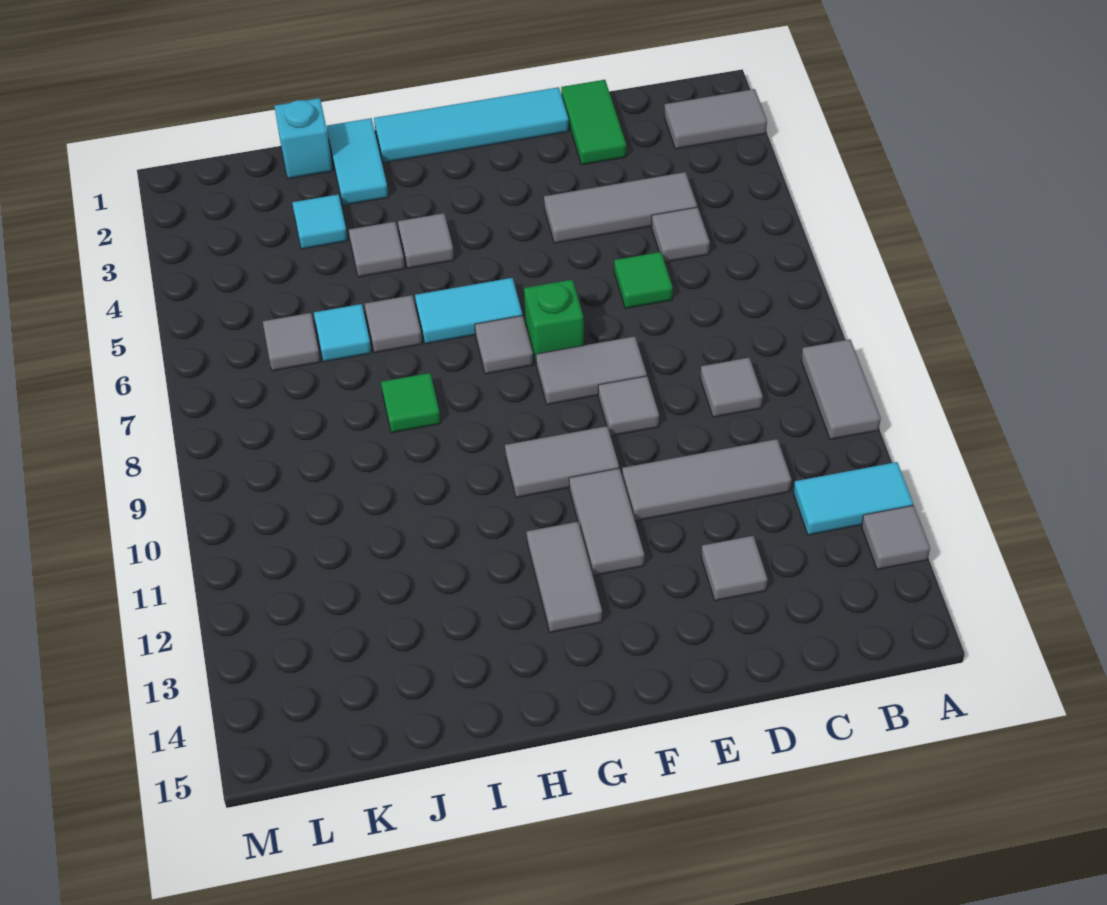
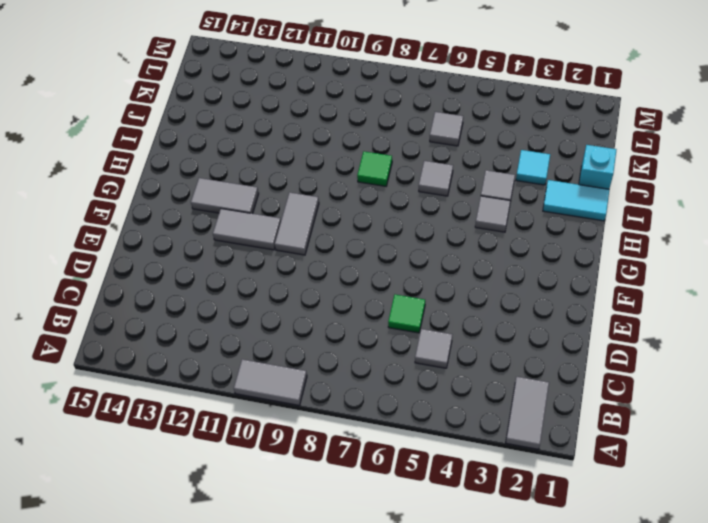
none -> cyan tile A12:B12 level 1
none -> grey tile A13 level 1
none -> grey tile C4:E4 level 1

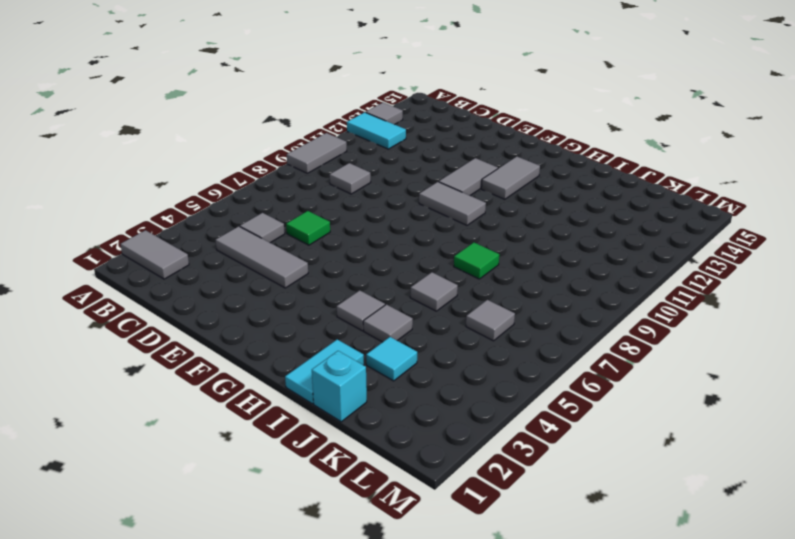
none -> grey tile C11:E11 level 1
none -> green tile D1:D2 level 1
none -> grey tile D13 level 1

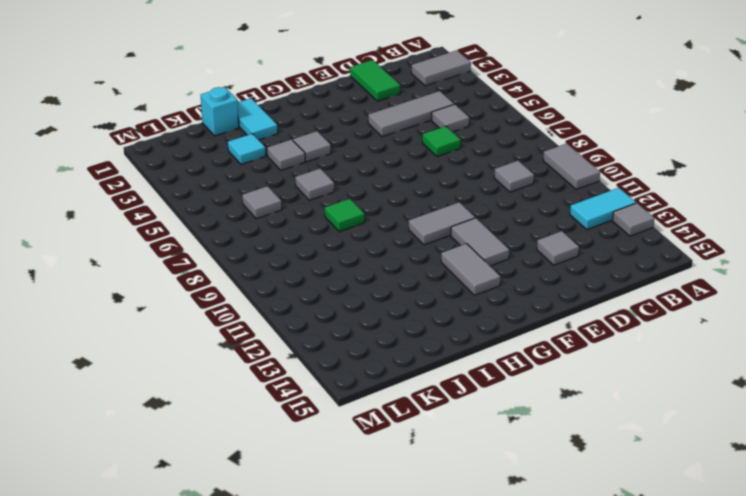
none -> grey tile C11:E11 level 1
none -> cyan tile E1:H1 level 1
none -> grey tile E8:F8 level 1

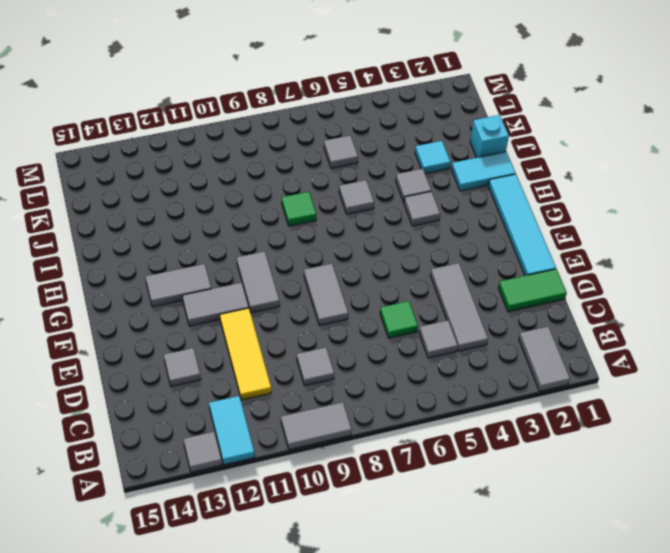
yellow tile C11:E11 level 1 -> grey tile C11:E11 level 1
none -> grey tile E9 level 1
none -> green brick F7 level 1
none -> cyan tile G6:H6 level 1

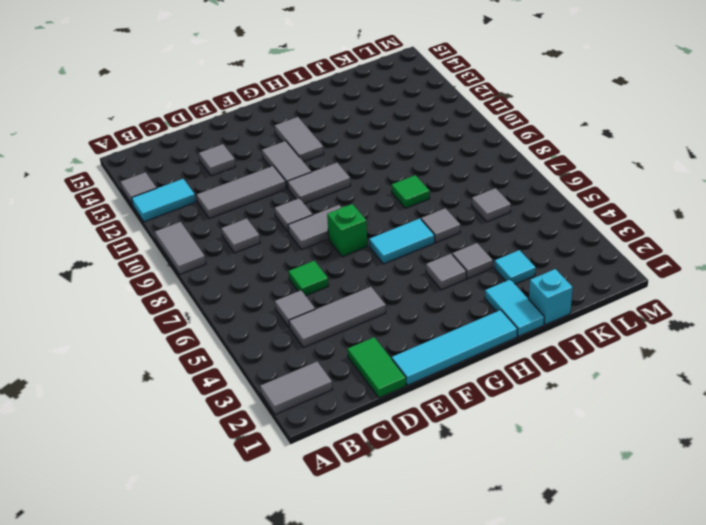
none -> grey tile G7 level 1
none -> cyan tile J6 level 1

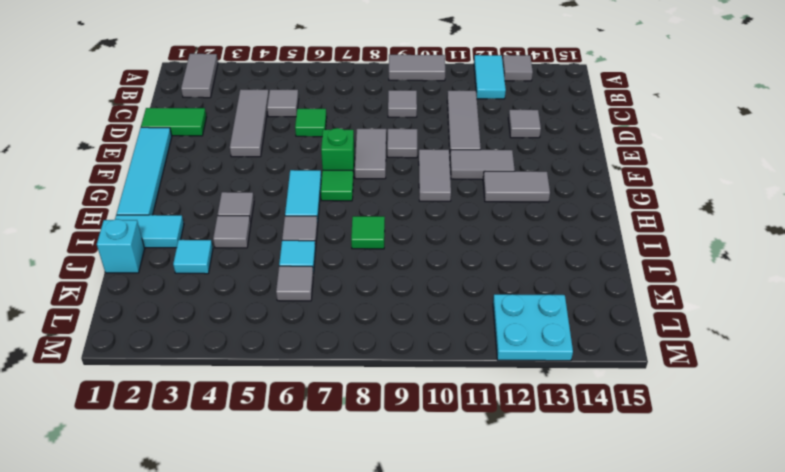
green tile G7 level 1 -> grey tile G7 level 1
cyan plate L12:M13 level 1 -> none

